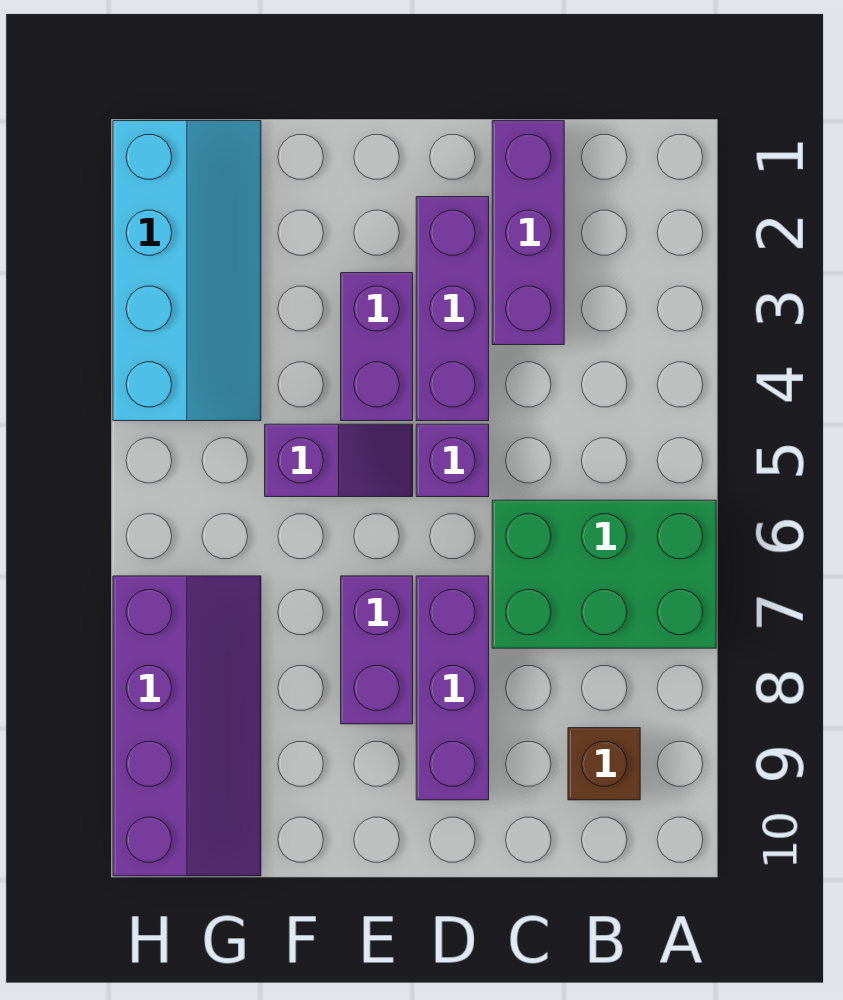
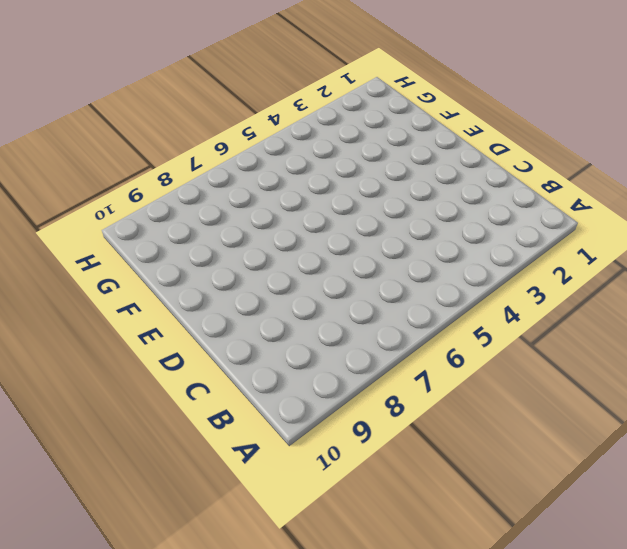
none -> green brick A6:C7 level 1
none -> brown brick B9 level 1

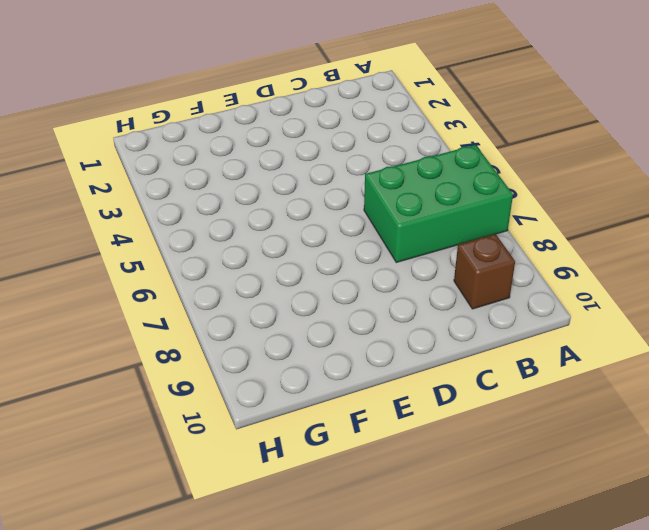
none -> purple brick C1:C3 level 1
none -> purple brick D2:D4 level 1

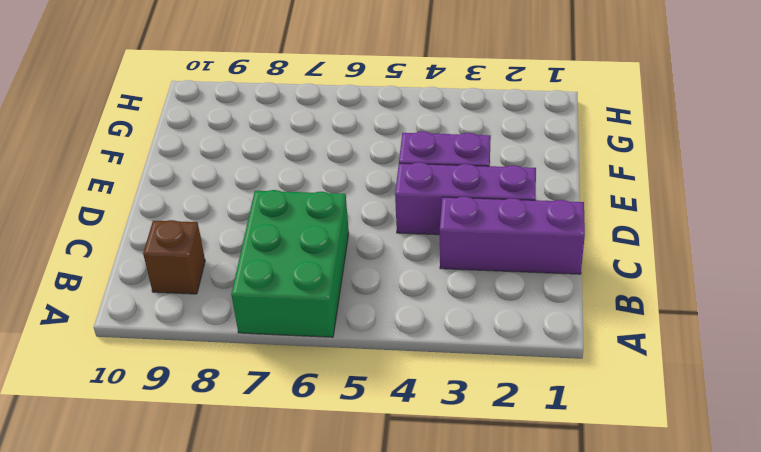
none -> purple brick D5 level 1
none -> purple brick D7:D9 level 1

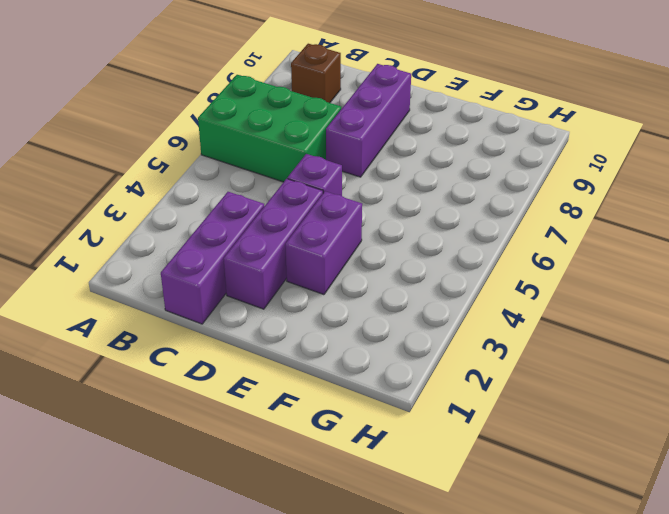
none -> purple slope E5:F5 level 1 top F
none -> purple brick E7:E8 level 1

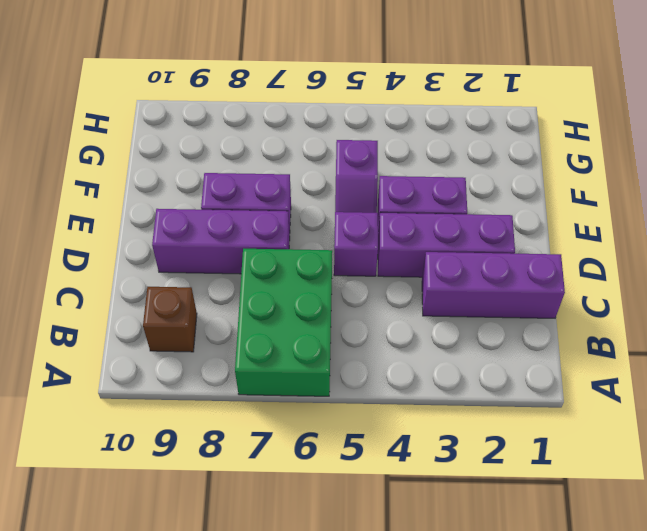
none -> cyan slope G1:H4 level 1 top H
none -> purple slope G7:H10 level 1 top H

